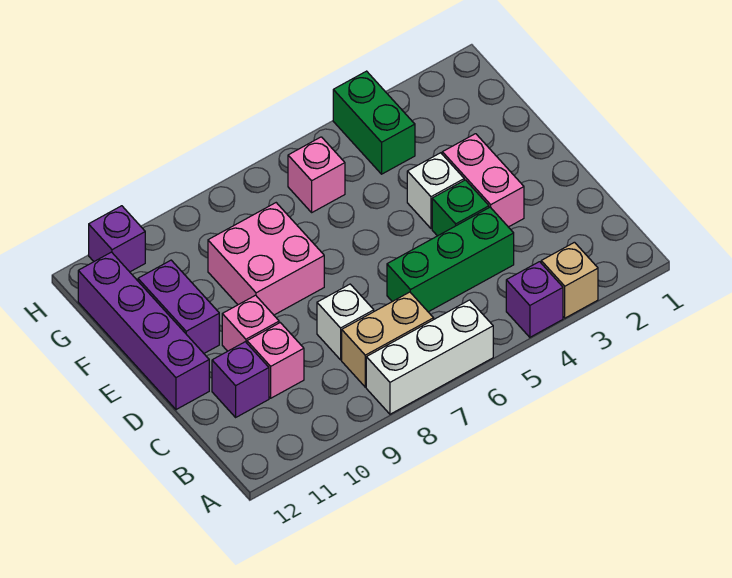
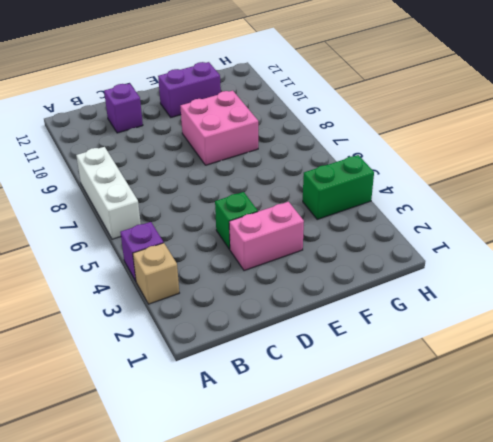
none -> tan brick B7:B8 level 1
none -> green brick C4:C6 level 1
none -> white brick C8 level 1

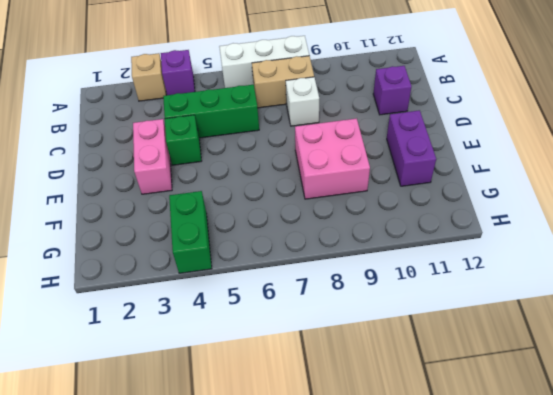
none -> pink brick C10 level 1
none -> pink brick D10 level 1
none -> purple brick D12:G12 level 1

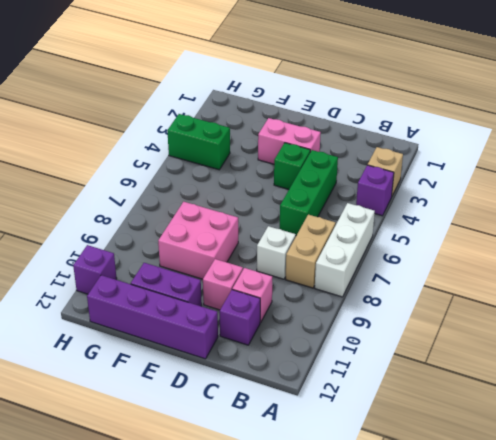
none -> white brick E4 level 1
none -> pink brick G6 level 1

